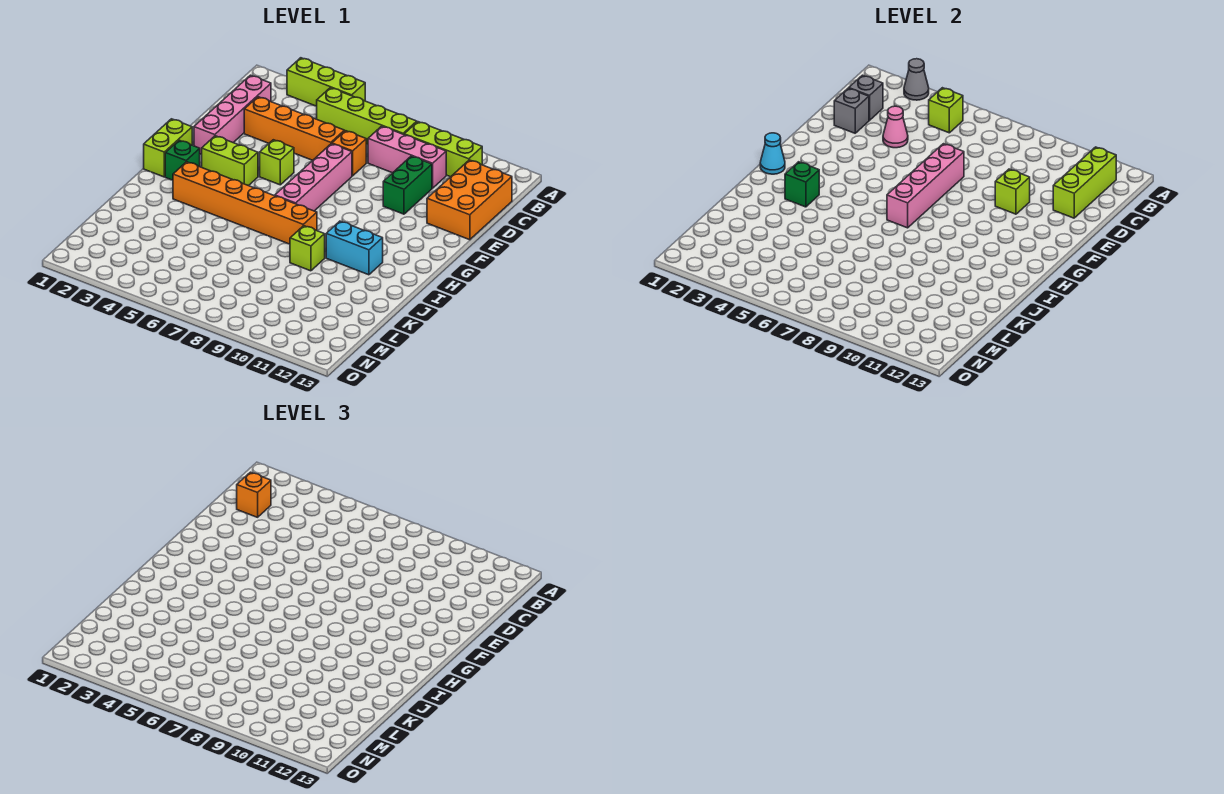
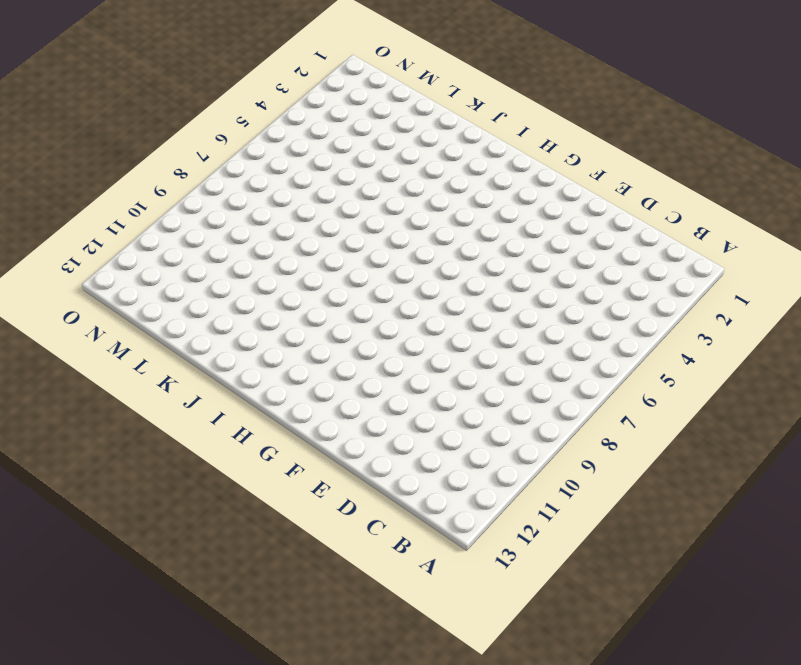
none -> lime brick A3:A5 level 1
none -> lime brick B5:B8 level 1
none -> lime brick B9:B11 level 1

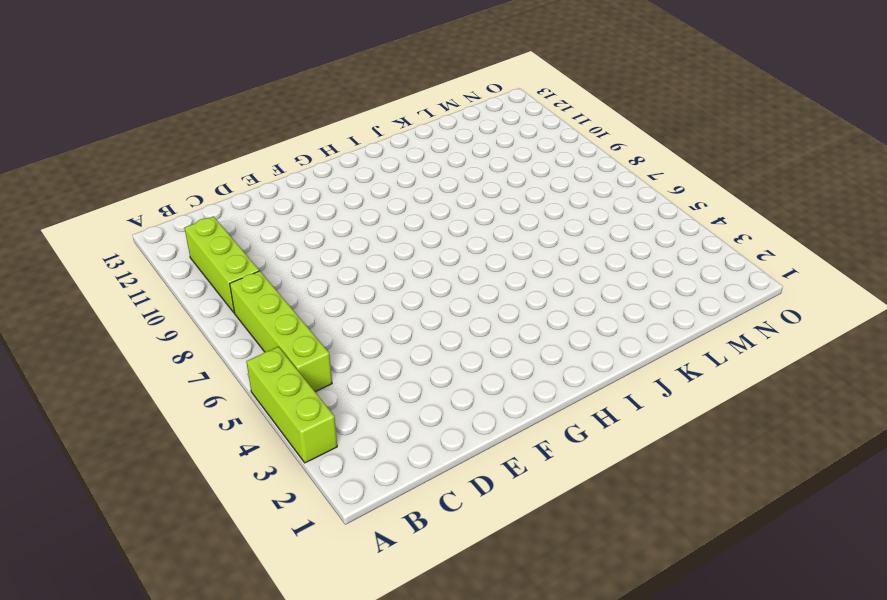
none -> pink brick C2:F2 level 1
none -> pink brick C8:C10 level 1
none -> orange brick C12:E13 level 1

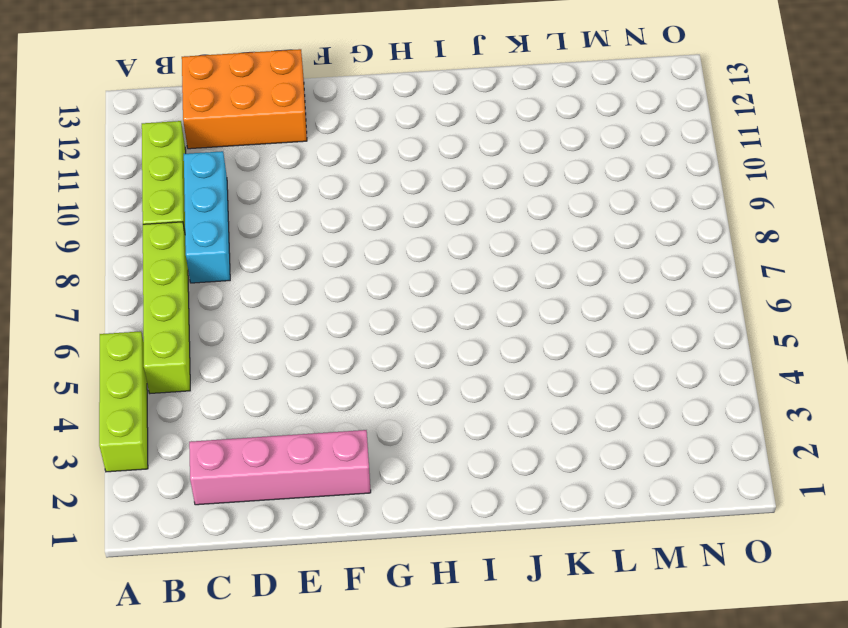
cyan brick C8:C10 level 1 -> pink brick C8:C10 level 1
none -> orange brick D3:D6 level 1
none -> orange brick D7 level 1
none -> green brick D10:E10 level 1

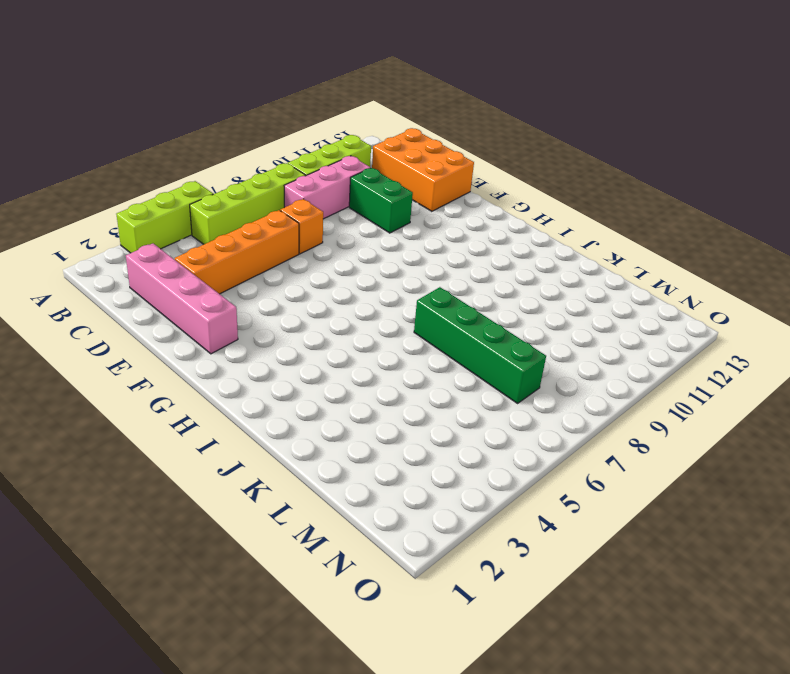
green brick J7:M7 level 1 -> none
none -> pink brick E7:H7 level 1
none -> lime brick F5 level 1
none -> lime brick G1:H1 level 1

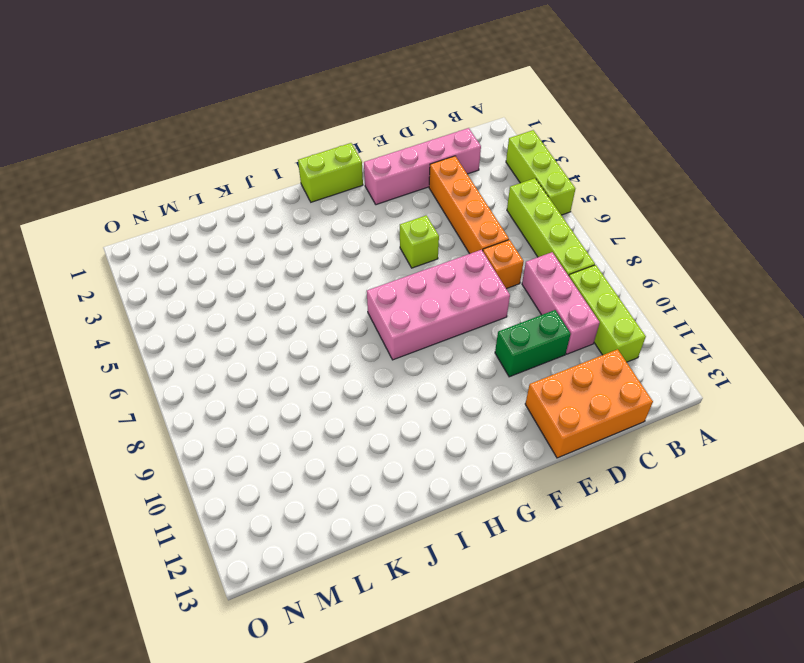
pink brick E7:H8 level 1 -> pink brick E7:H7 level 1
none -> lime brick G3:G4 level 1
none -> green brick H2 level 1
none -> orange brick I3:I8 level 1

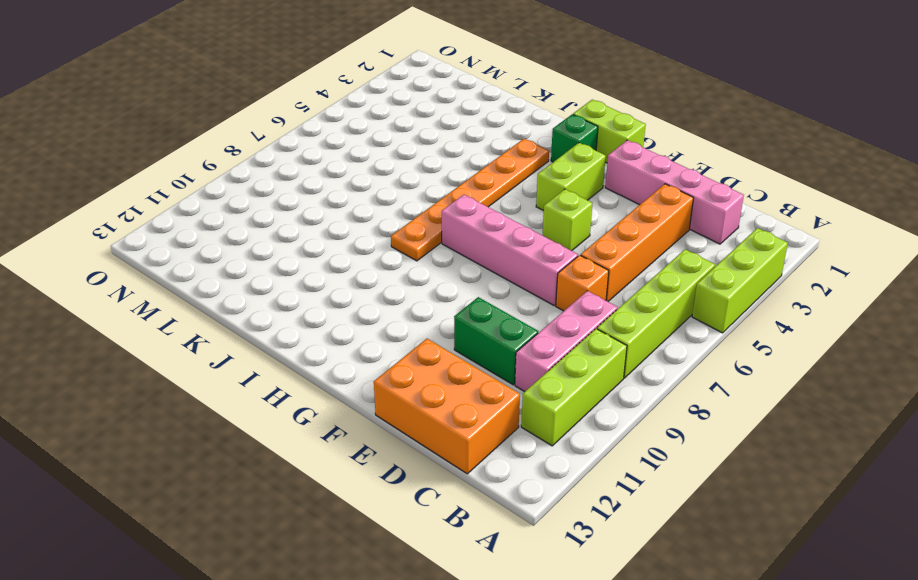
orange plate I3:I8 level 1 -> orange brick I3:I8 level 1
none -> cyan brick I10:I11 level 1
none -> lime brick J9 level 1
none -> grey cone A3 level 2

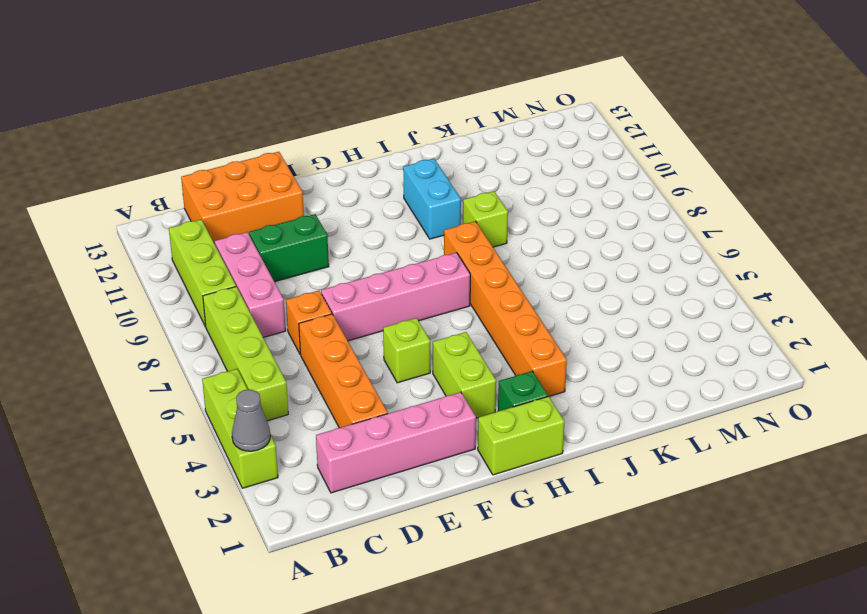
none -> lime brick B5 level 2
none -> lime brick B12:D12 level 2
none -> grey brick C2 level 2

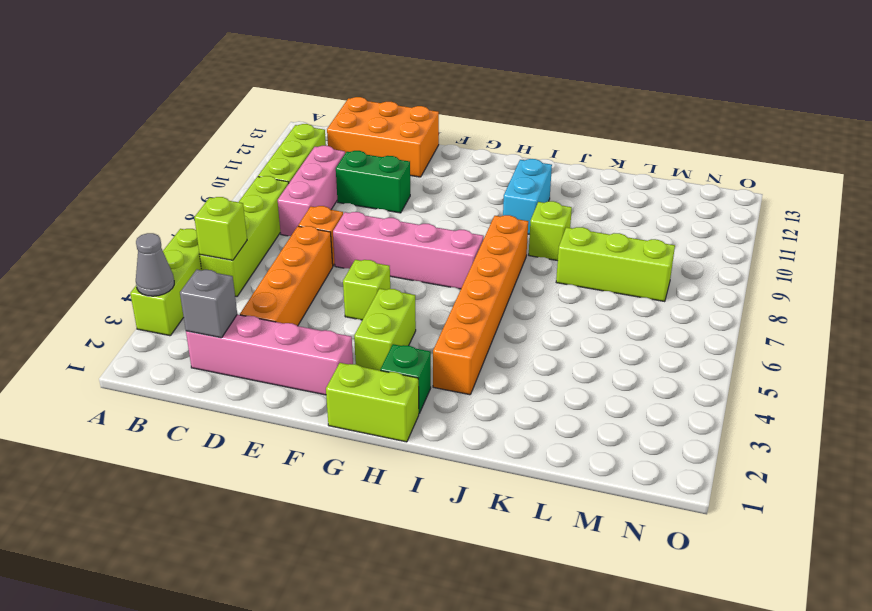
lime brick K8:M8 level 1 -> lime brick B12:D12 level 2
none -> grey brick D2 level 2
none -> pink cone D4 level 2
none -> pink brick E7:H7 level 2

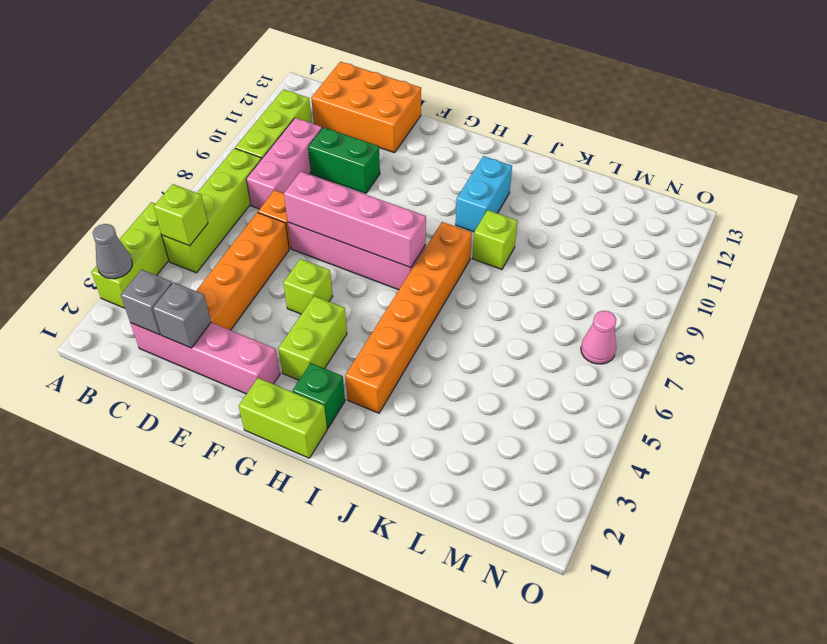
pink cone N7 level 1 -> pink cone D4 level 2
none -> lime brick B12:D12 level 2
none -> lime brick E10 level 2
none -> cyan cone H1 level 2

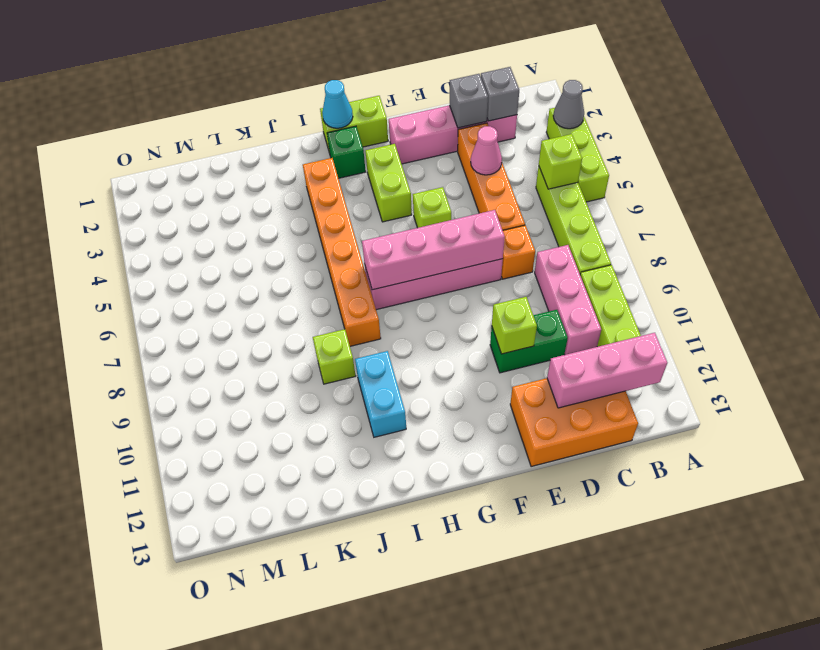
pink brick B12:D12 level 2 -> lime brick B12:D12 level 2
none -> green brick I3 level 2
none -> orange brick C2 level 3

